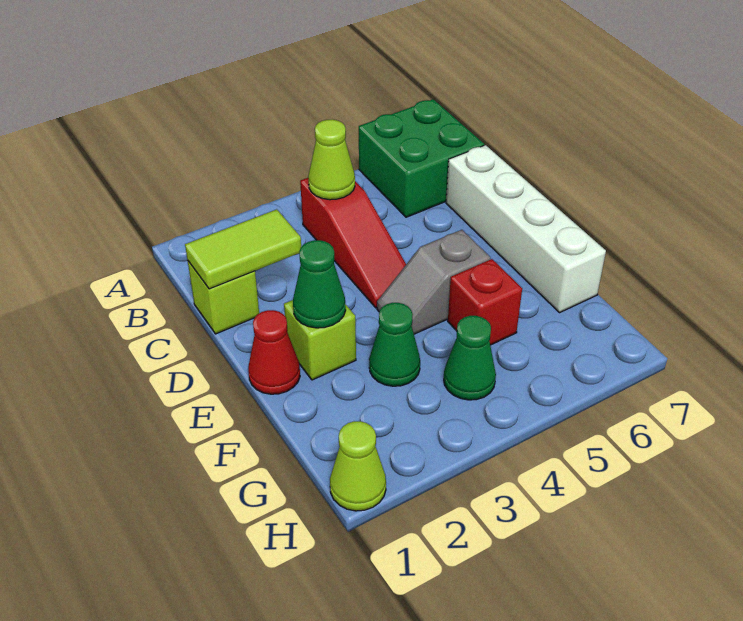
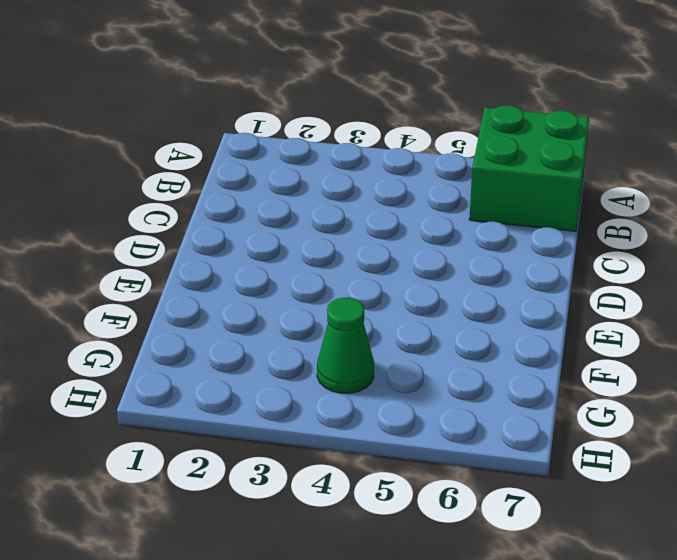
none -> red slope B4:D4 level 1 top B
none -> lime brick C1 level 1
none -> white brick C7:F7 level 1

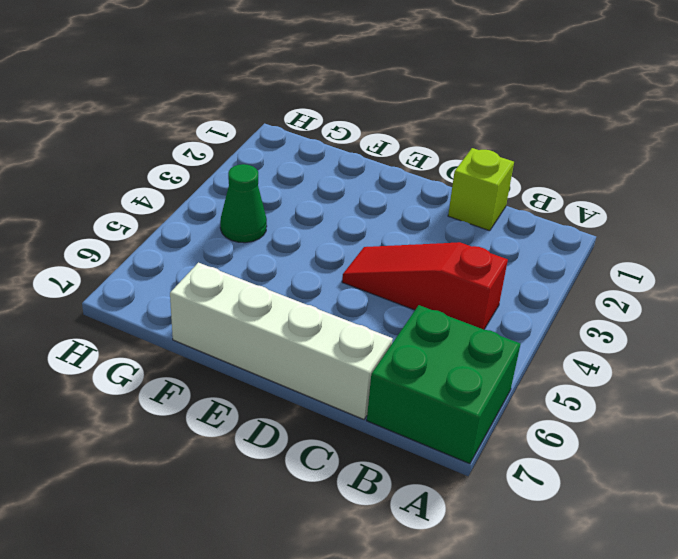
none -> red cone E1 level 1
none -> lime brick E2 level 1
none -> grey slope E4:E5 level 1 top 5

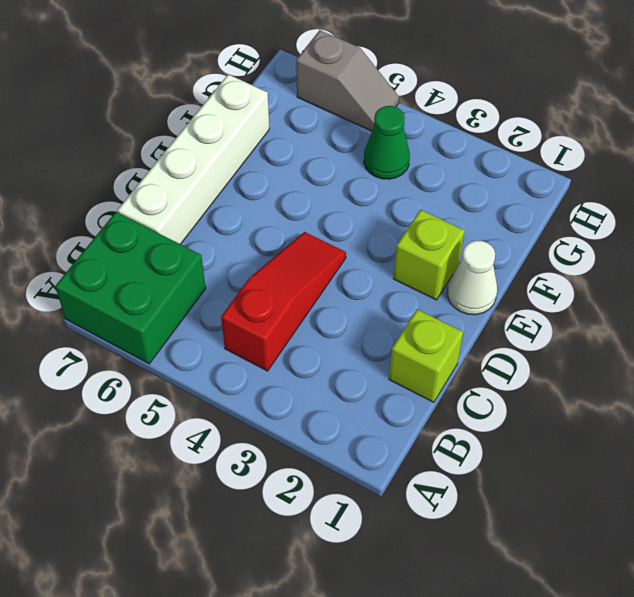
white cone E1 level 1 -> red cone E1 level 1
grey slope H5:H6 level 1 top 6 -> grey slope E4:E5 level 1 top 5
none -> green cone F3 level 1
none -> red brick F5 level 1
none -> lime cone H1 level 1

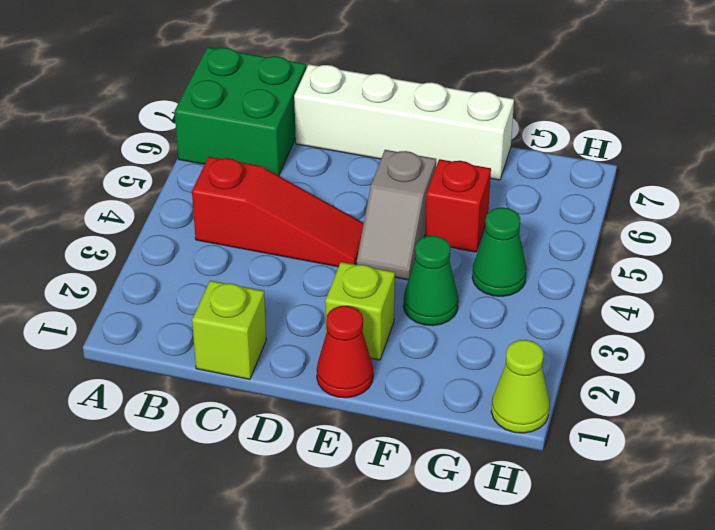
none -> lime cone B4 level 2
none -> lime tile C1:C2 level 2
none -> green cone E2 level 2

